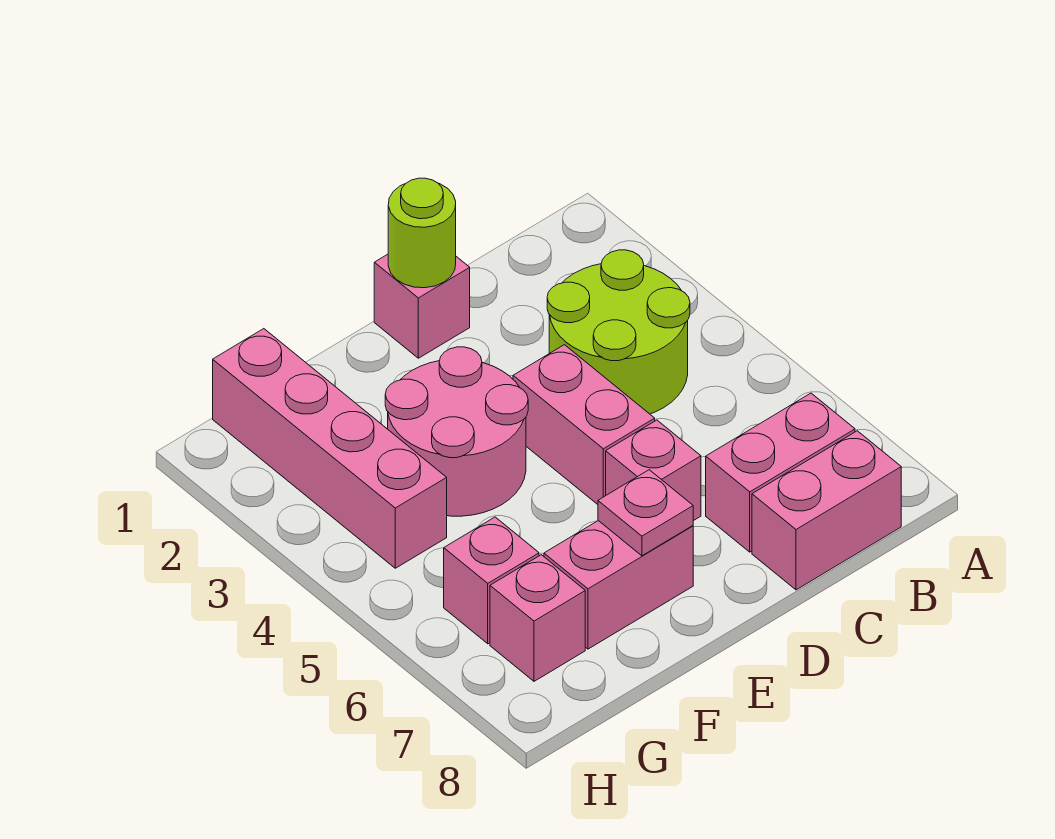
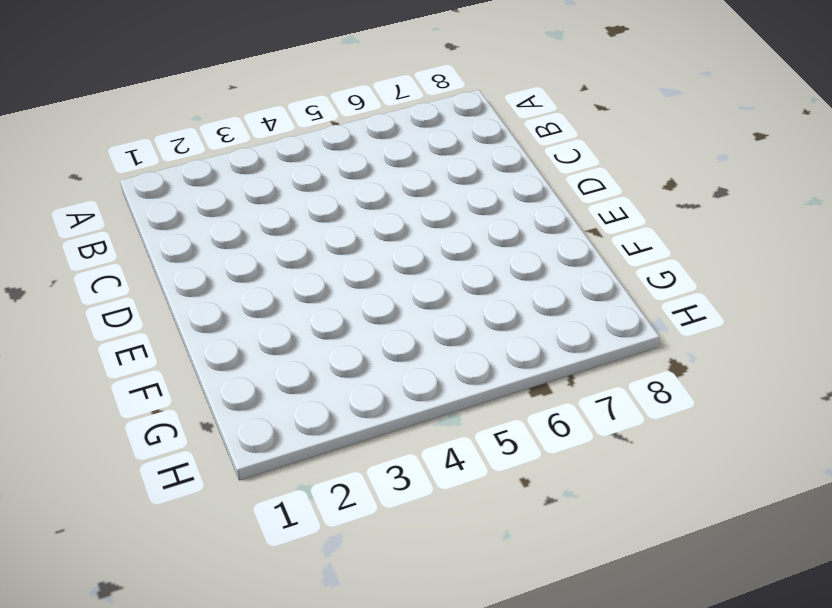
none -> lime round brick B3:C4 level 1
none -> pink brick B7:C7 level 1
none -> pink brick B8:C8 level 1

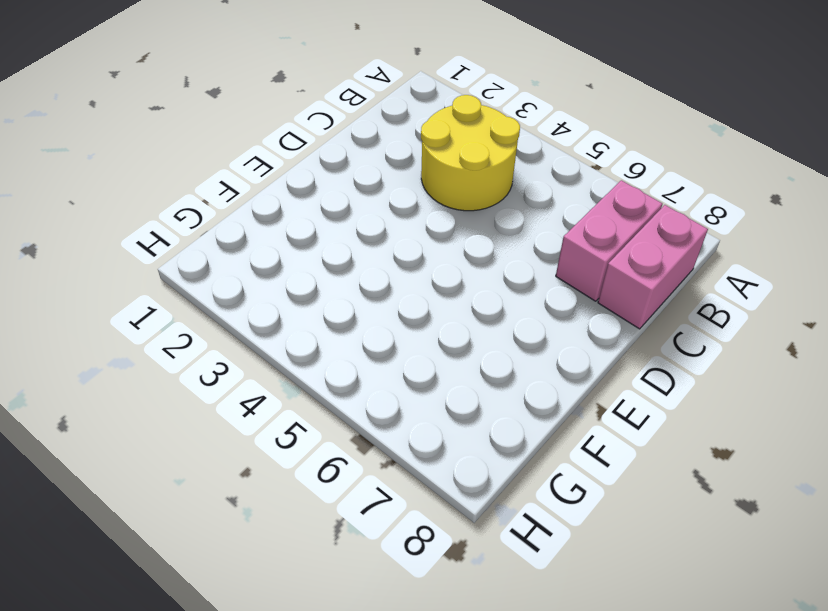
yellow round brick B3:C4 level 1 -> lime round brick B3:C4 level 1
none -> pink brick D1 level 1
none -> pink brick D4:D5 level 1
none -> pink brick D6 level 1

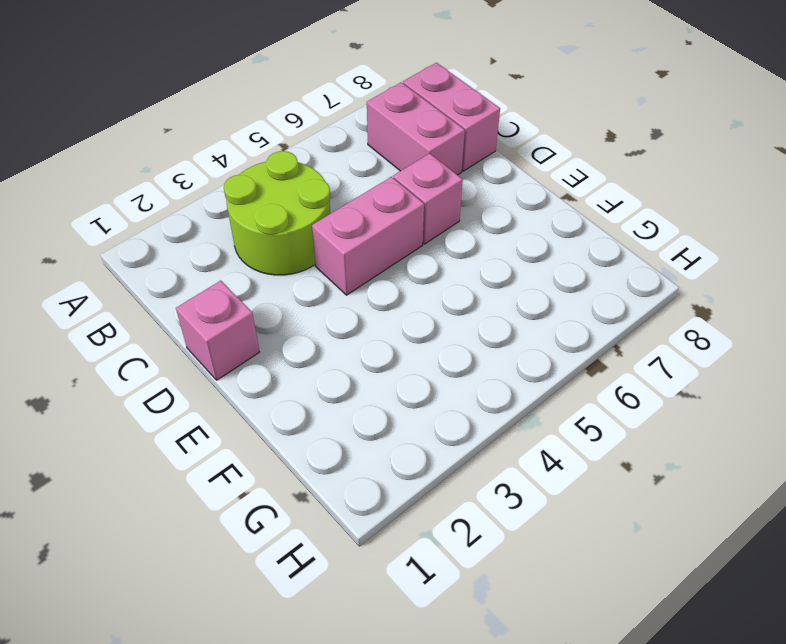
none -> pink round brick E3:F4 level 1
none -> pink brick E7:F7 level 1
none -> pink brick G1:G4 level 1

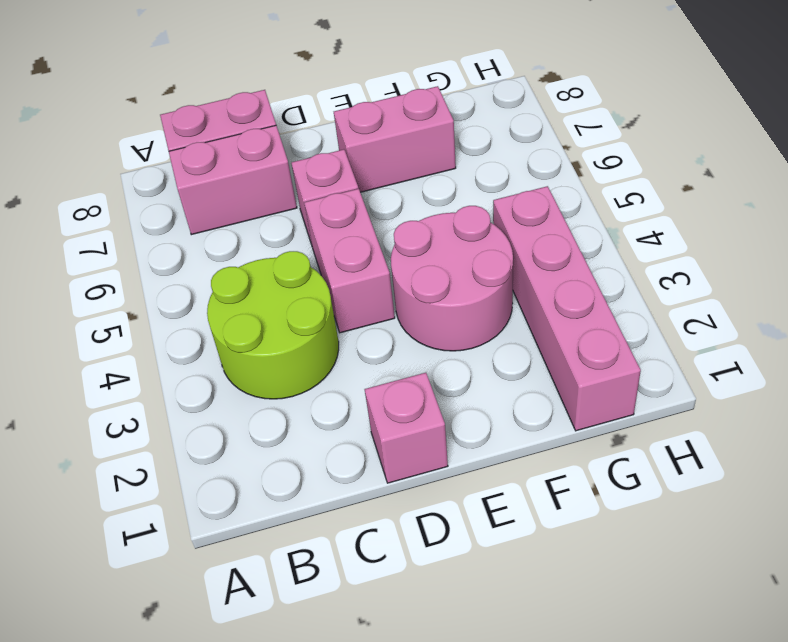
none -> pink brick G6 level 1
none -> pink brick G7 level 1
none -> lime round brick D1 level 2

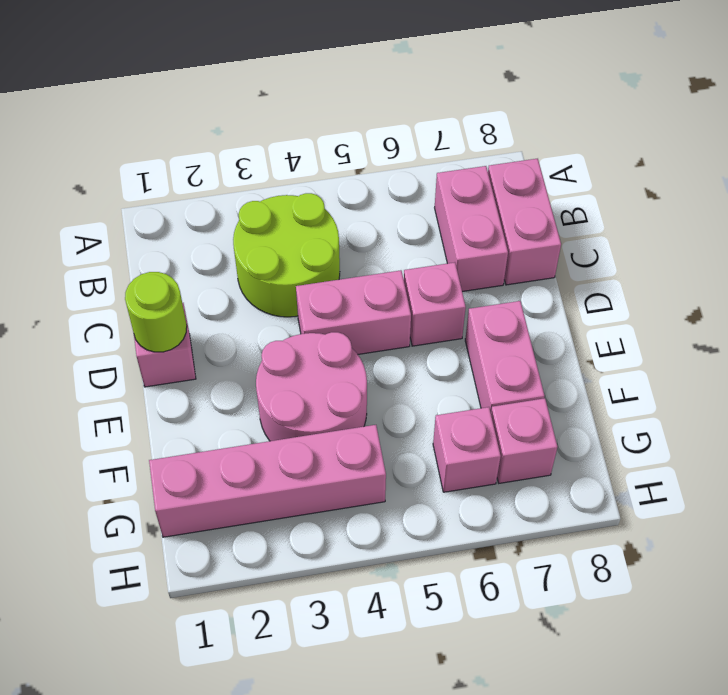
none -> pink plate E7 level 2

